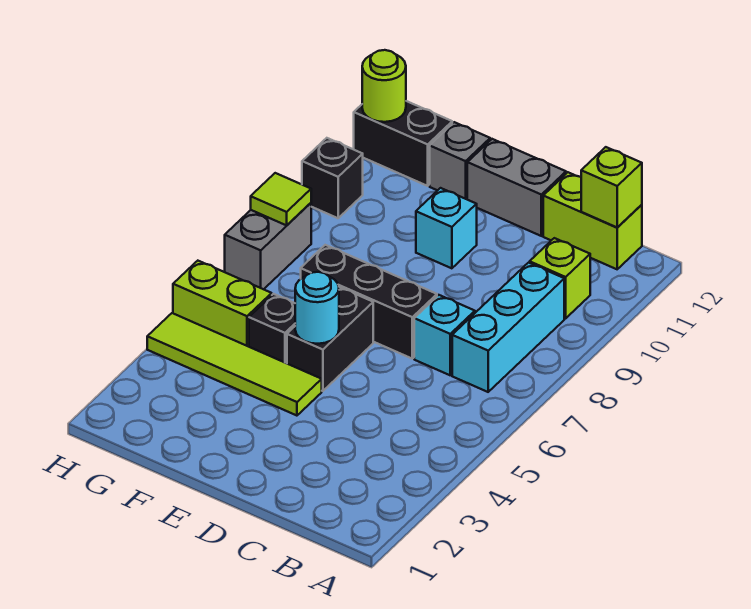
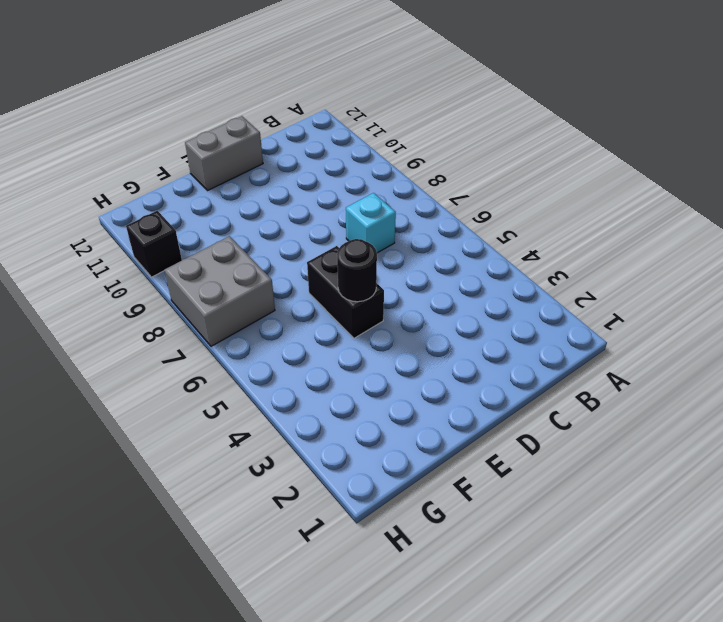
black round brick E5 level 2 -> cyan round brick E5 level 2
grey brick G7:H8 level 1 -> grey brick H7:H8 level 1
none -> cyan brick B7:B9 level 1
none -> lime brick B10 level 1
none -> lime brick B12:C12 level 1

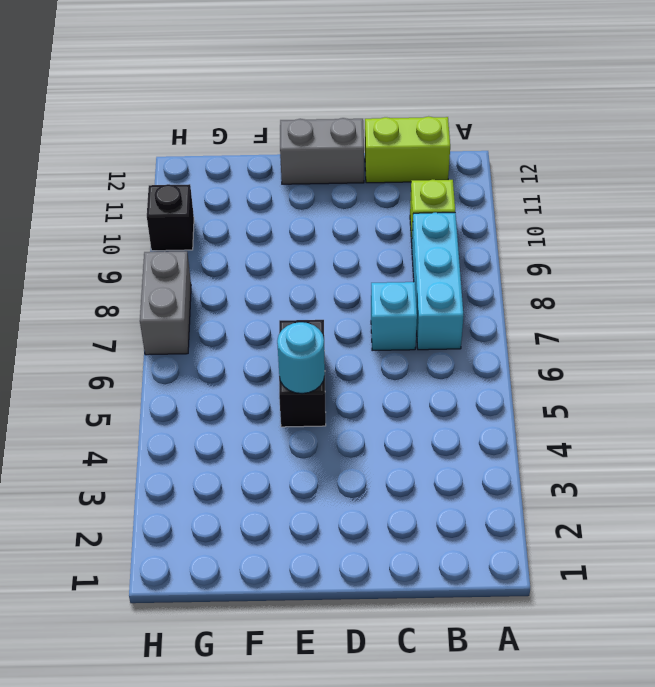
none -> black brick D7:F7 level 1
none -> lime tile E4:H4 level 1
none -> cyan brick E10 level 1

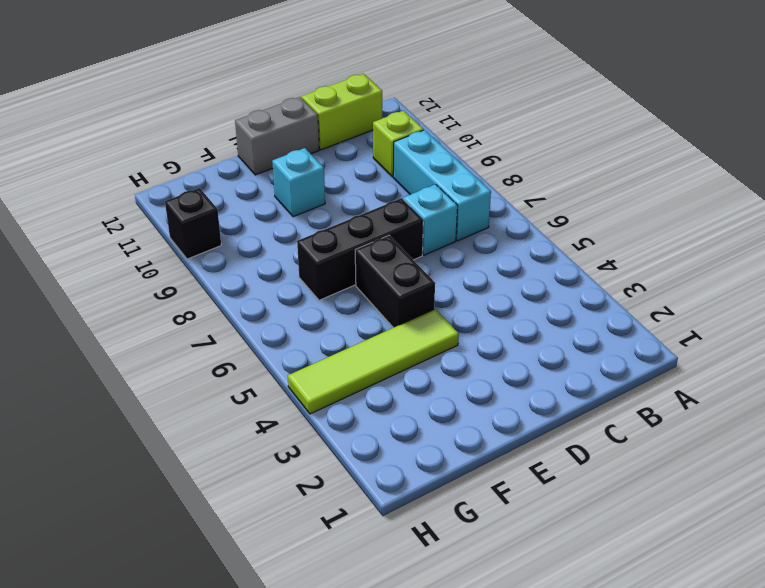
none -> black brick F5 level 1
none -> grey brick F12 level 1
none -> lime brick G5:H5 level 1

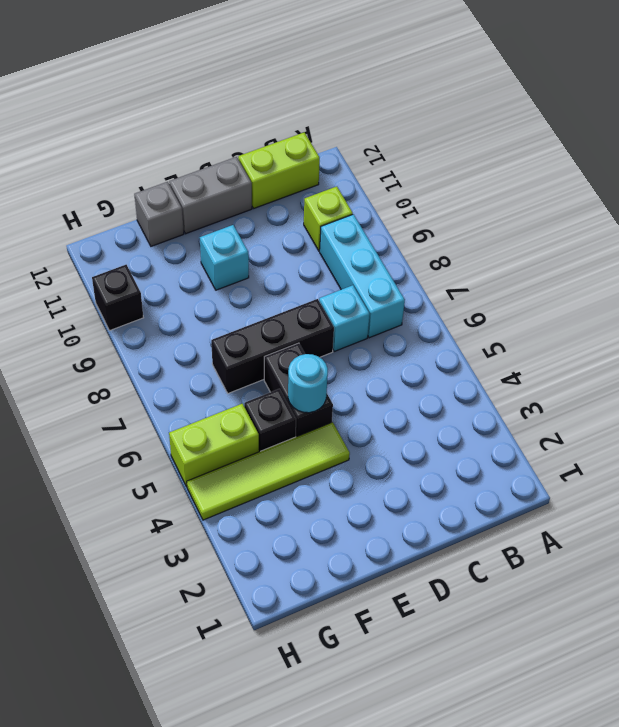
none -> black brick G12:H12 level 1
none -> grey brick H7:H8 level 1
none -> lime brick B12 level 2

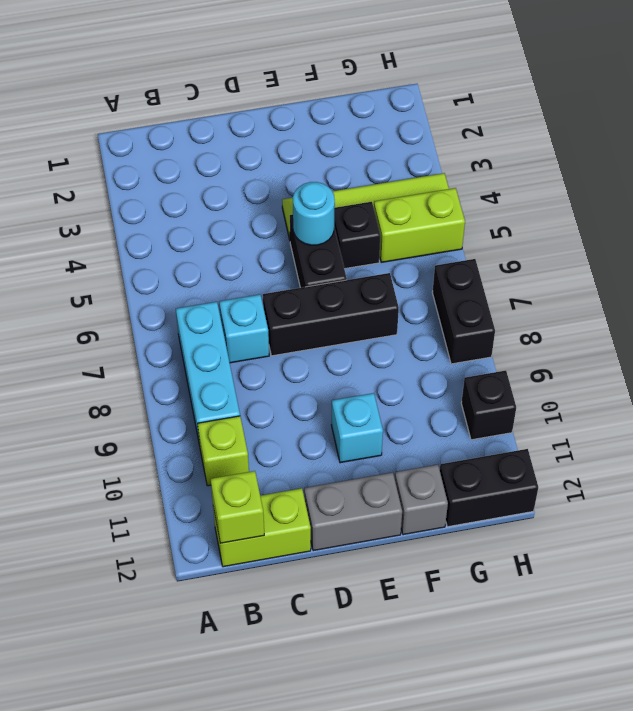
black brick H7:H8 level 1 -> grey brick H7:H8 level 1
none -> lime tile H8 level 2
none -> lime round brick H12 level 2

